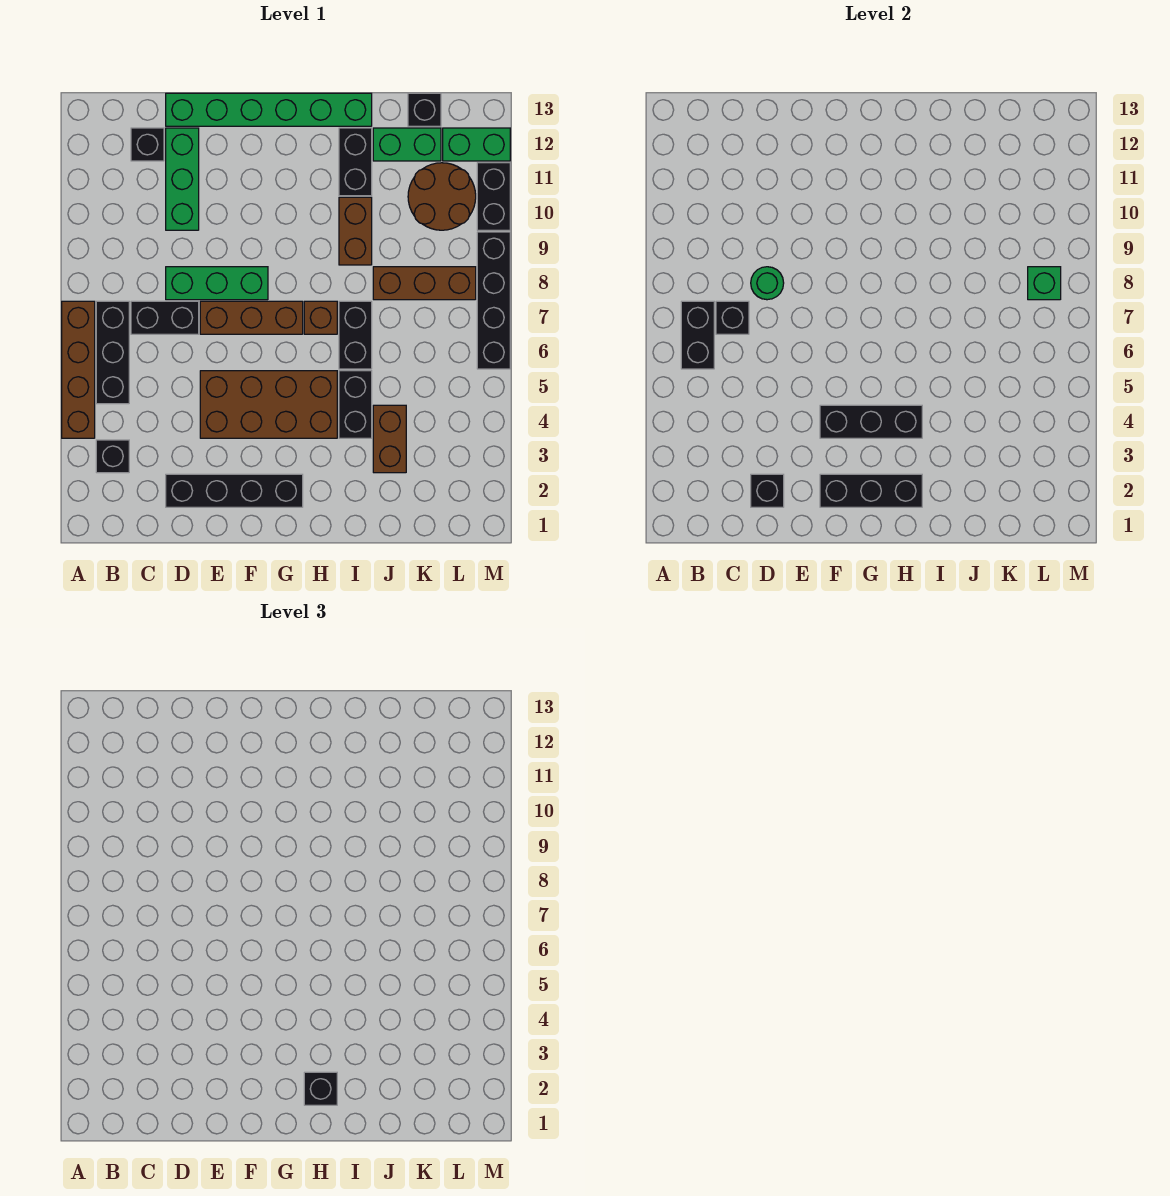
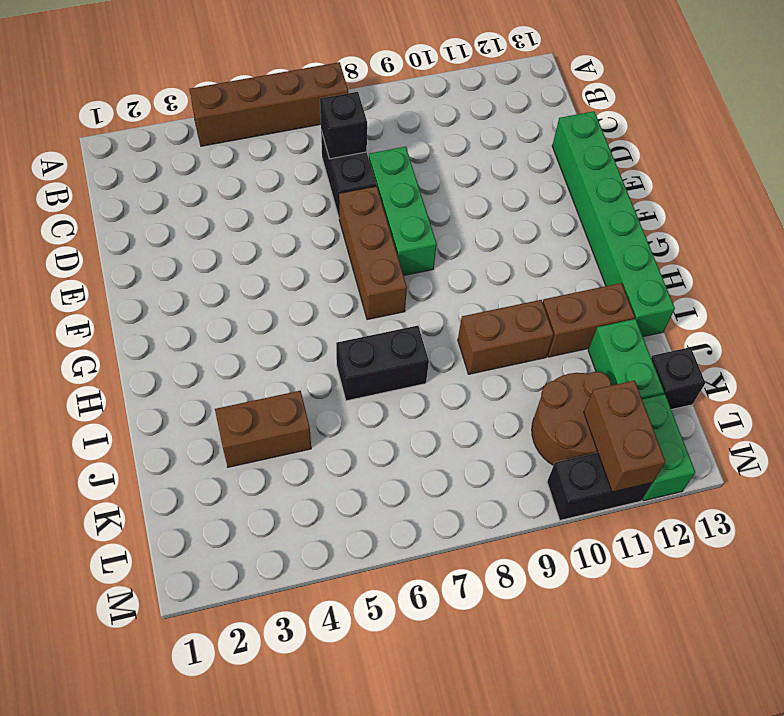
brown brick I11:I12 level 1 -> black brick I11:I12 level 1
brown brick L11:M11 level 2 -> none
none -> black brick B3 level 1
none -> black brick B5:B7 level 1
none -> black brick C12 level 1
none -> black brick D2:G2 level 1

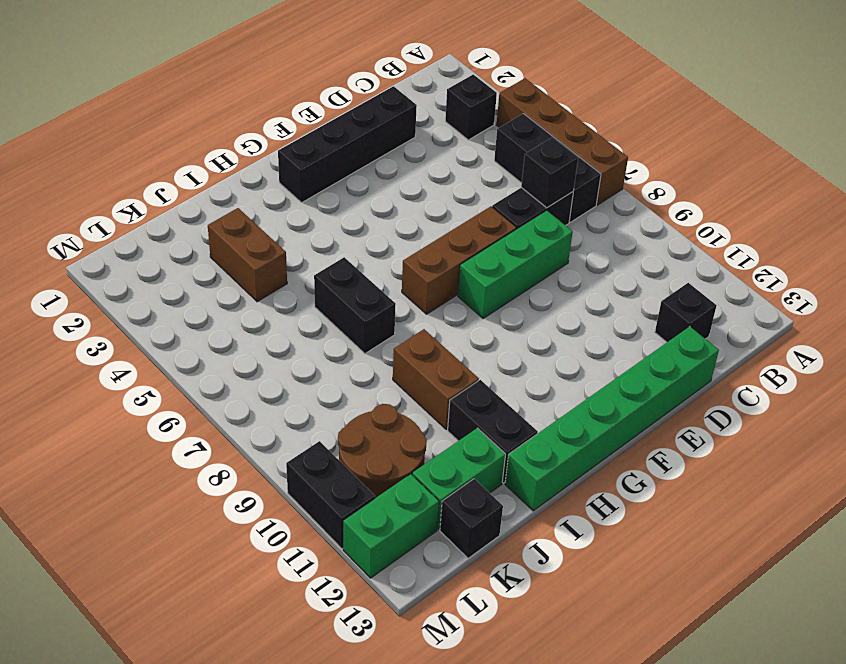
none -> green brick D10:D12 level 1
none -> brown brick E4:H5 level 1
none -> brown brick H7 level 1
none -> black brick I4:I5 level 1

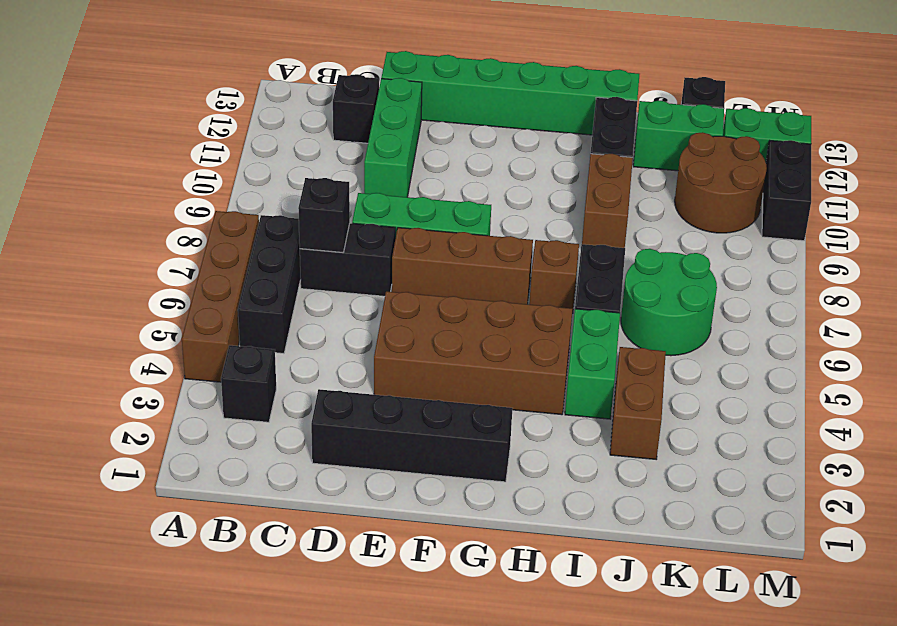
green brick I4:I5 level 1 -> black brick I4:I5 level 1
green round brick J6:K7 level 1 -> none
none -> brown brick J8:L8 level 1
none -> black brick M6:M9 level 1
none -> black brick B6:B7 level 2
none -> black brick D2 level 2

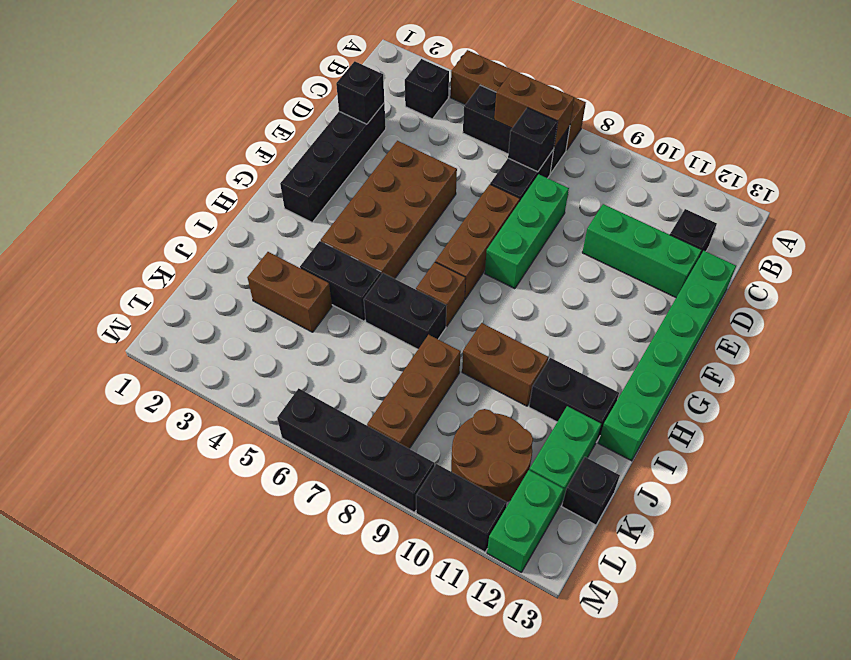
brown brick B6:B7 level 2 -> black brick B6:B7 level 2
none -> green round brick D8 level 2
none -> black brick F2:H2 level 2
none -> black brick F4:H4 level 2
none -> green brick L8 level 2

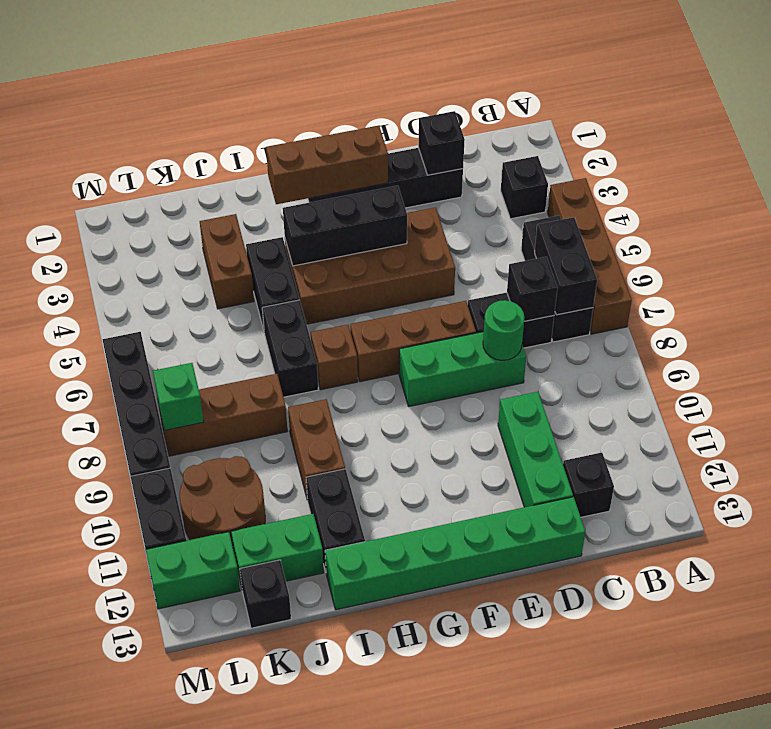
brown brick F2:H2 level 2 -> black brick F2:H2 level 2
none -> black brick H2 level 3

